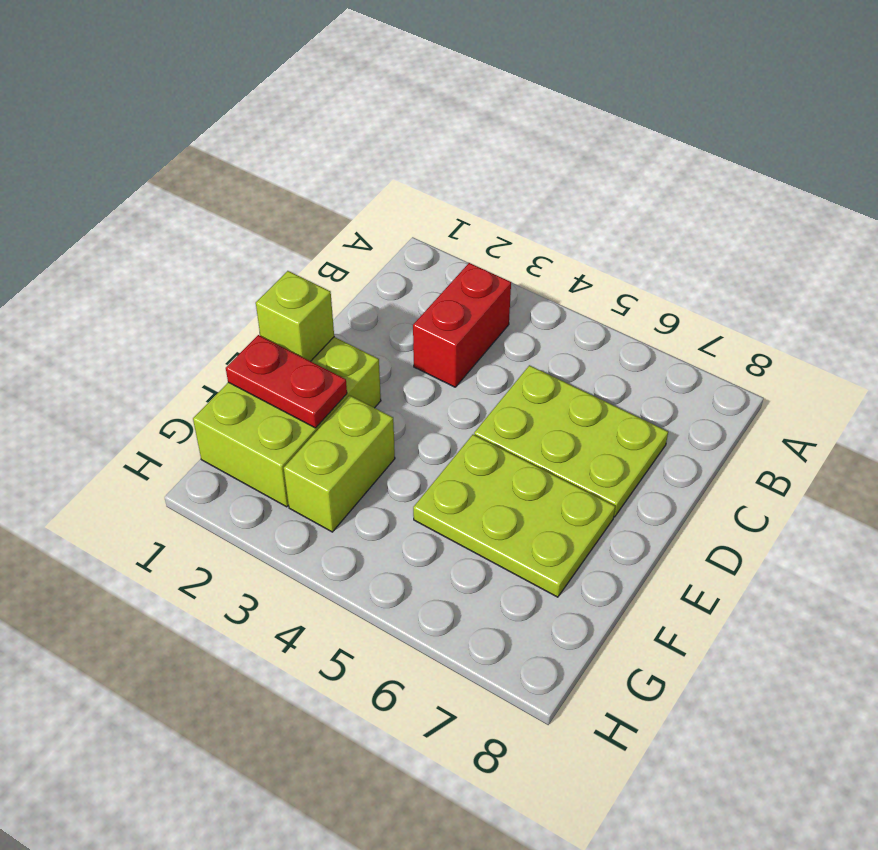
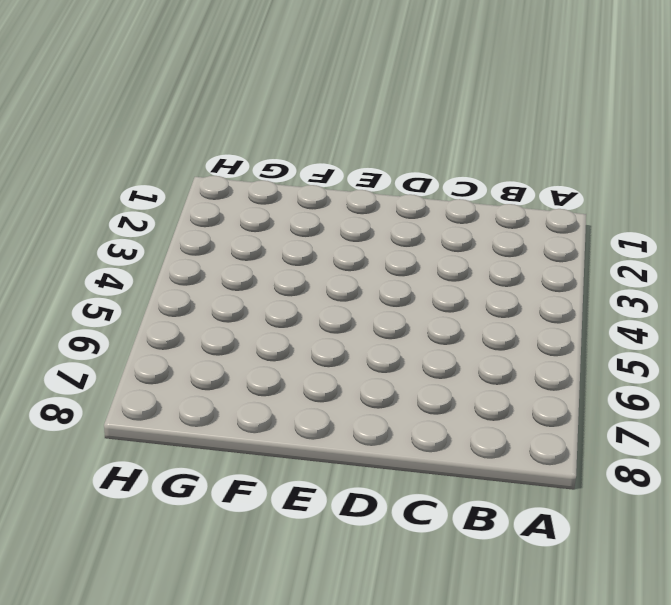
none -> red brick B3:C3 level 1
none -> lime plate C5:D7 level 1

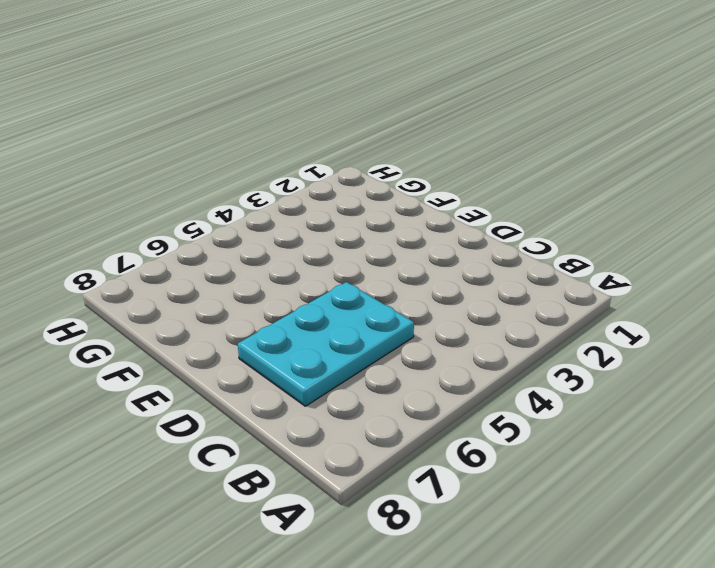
cyan plate C5:D7 level 1 -> lime plate C5:D7 level 1
none -> red brick B3:C3 level 1
none -> lime brick E1:G2 level 1

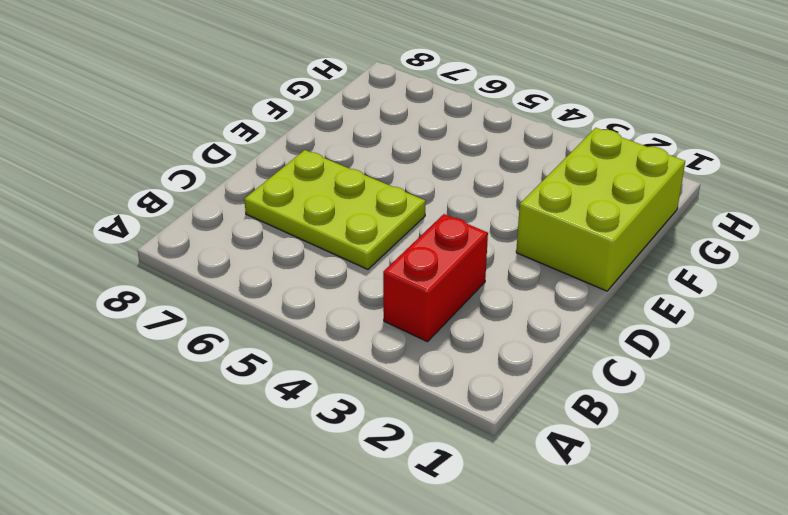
none -> lime plate E5:F7 level 1
none -> lime brick F3:G3 level 1

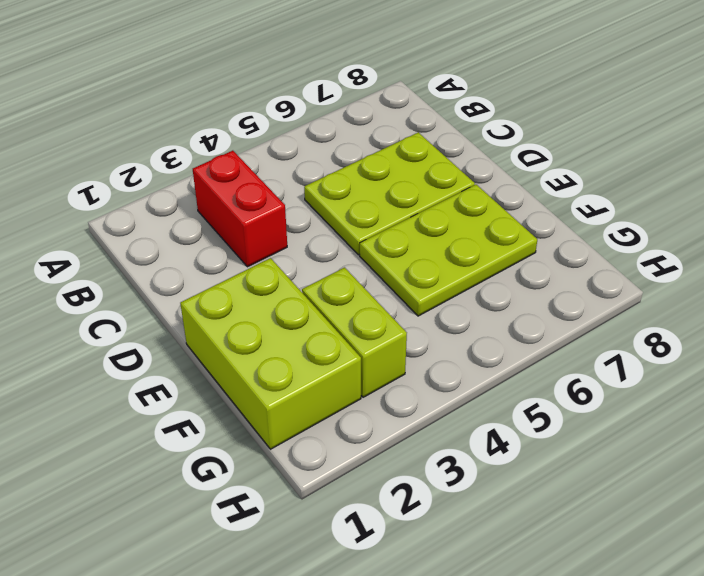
none -> lime brick E1 level 2
none -> red plate F1:F2 level 2

